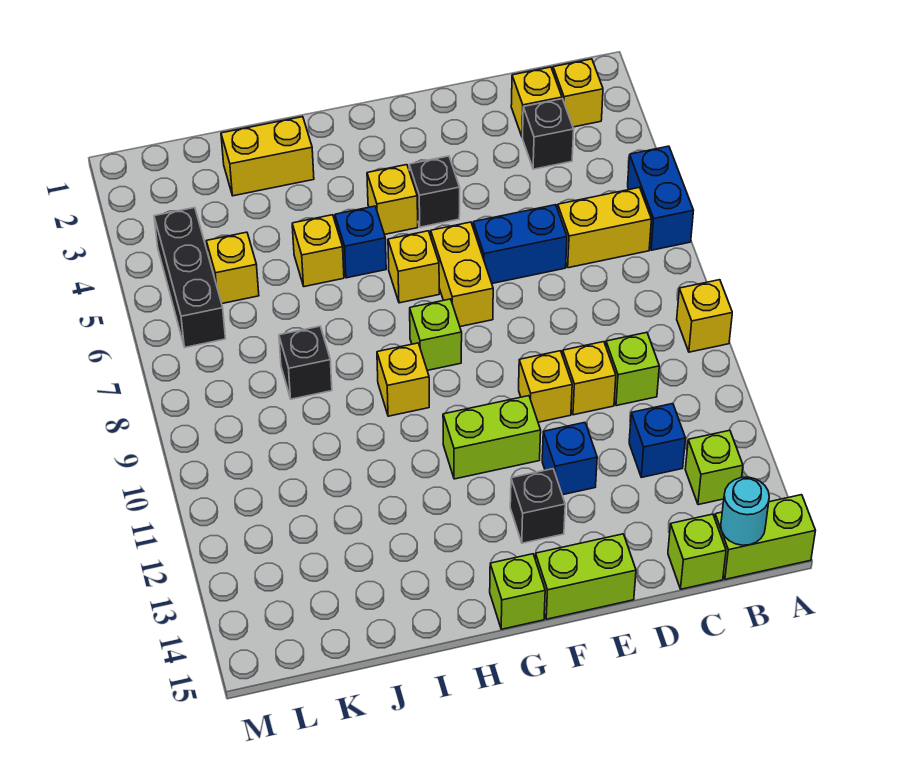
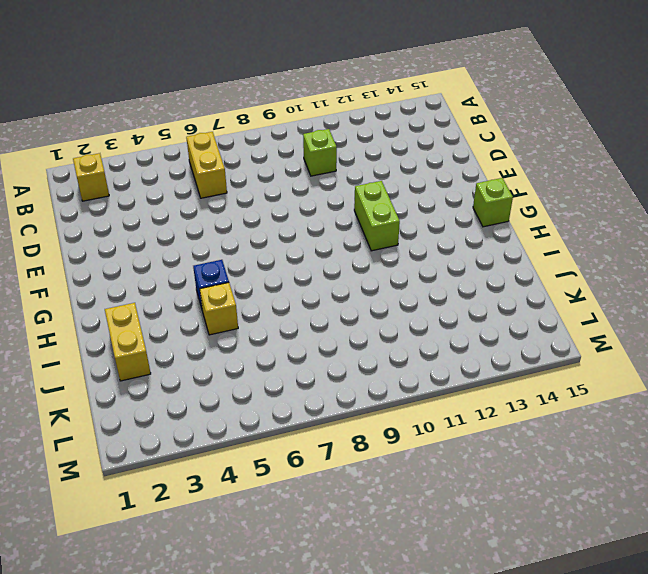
none -> blue brick A5:A6 level 1
none -> yellow brick A9 level 1
none -> lime brick A15:B15 level 1
none -> lime brick B13 level 1

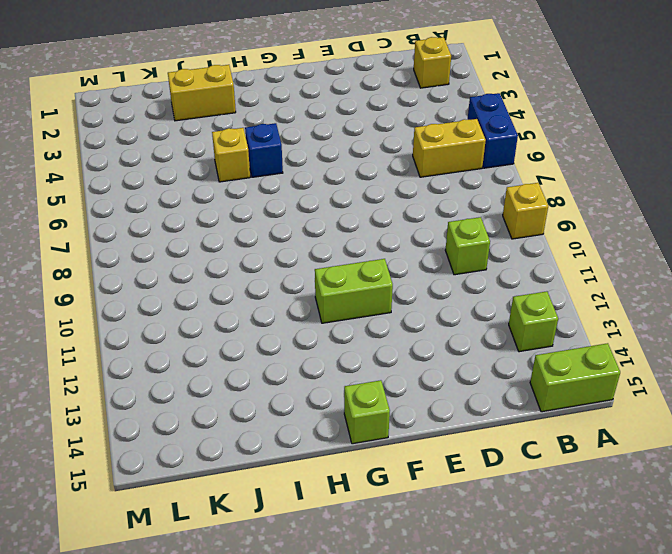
none -> yellow brick C2 level 1
none -> black brick C3 level 1
none -> blue brick C12 level 1
none -> lime brick C15 level 1

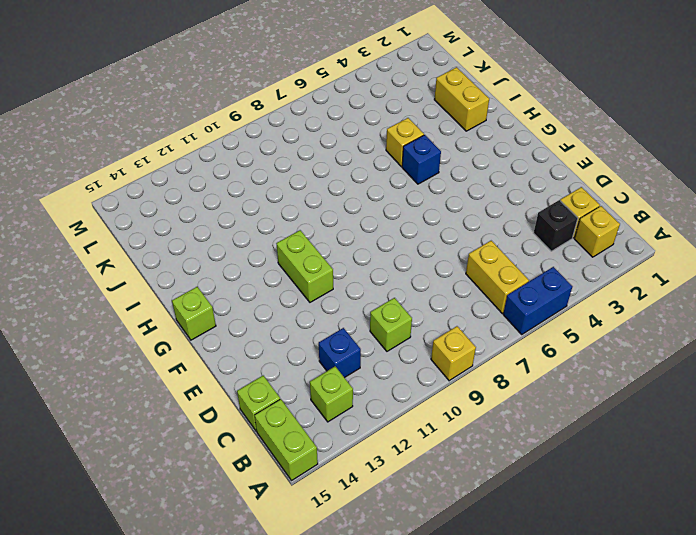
none -> blue brick D6:E6 level 1
none -> yellow brick D10 level 1
none -> yellow brick E10 level 1
none -> blue brick E12 level 1

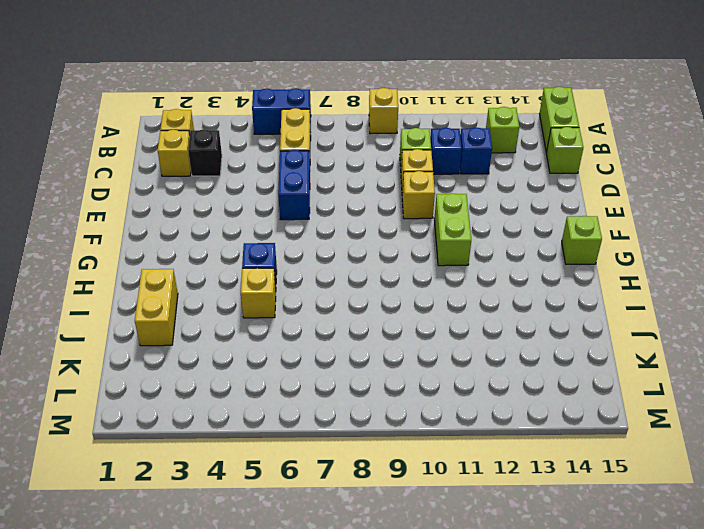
blue brick C11 level 1 -> blue brick E12 level 1
none -> lime brick E15:F15 level 1
none -> black brick F4 level 1
none -> yellow brick F6:F7 level 1
none -> black brick F13 level 1

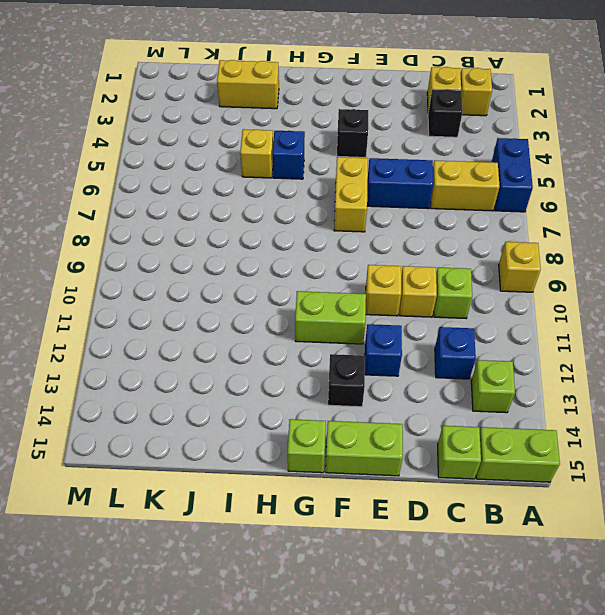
none -> yellow brick G4 level 1
none -> yellow brick G6 level 1
none -> lime brick G8 level 1
none -> yellow brick H9 level 1

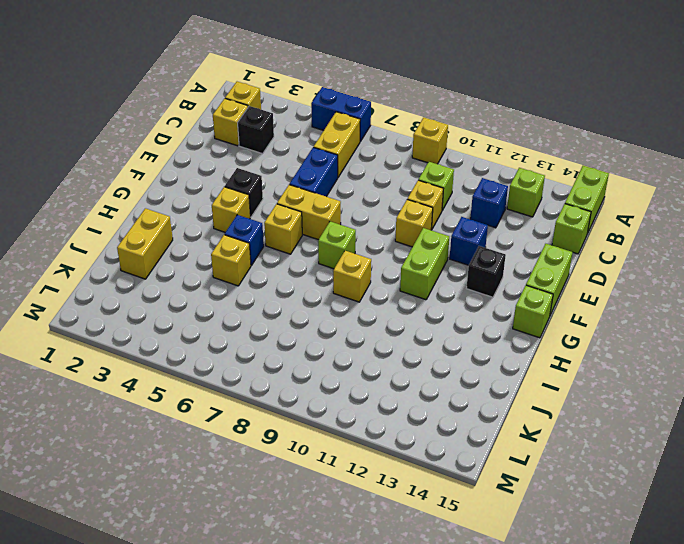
none -> black brick J8 level 1
none -> yellow brick K5 level 1
none -> black brick L4:L6 level 1
none -> cyan round brick B15 level 2

